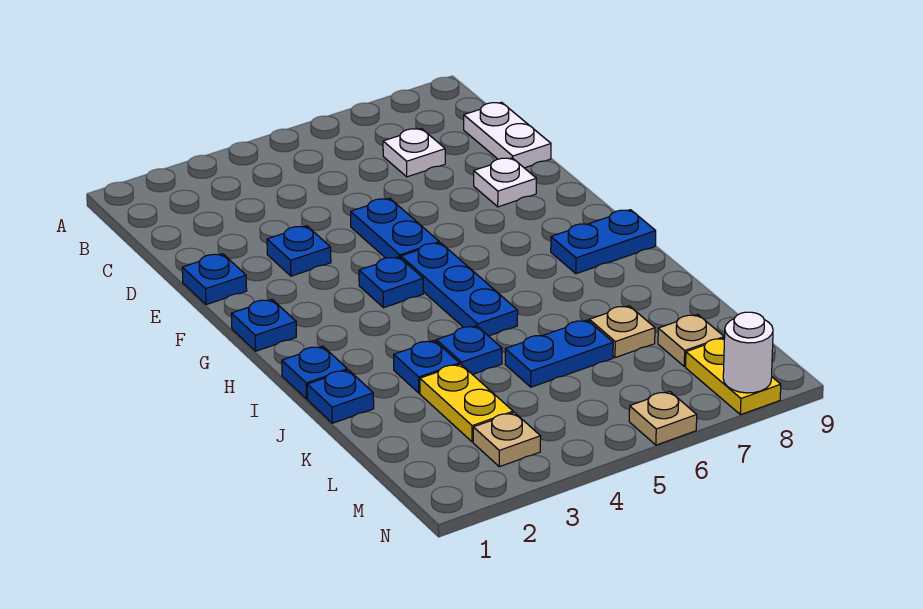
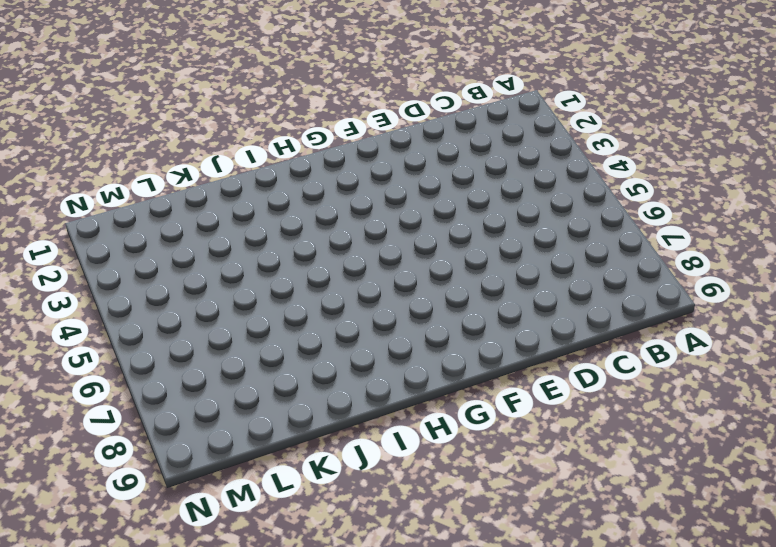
none -> white plate C7 level 1
none -> white plate C9:D9 level 1
none -> blue plate E1 level 1

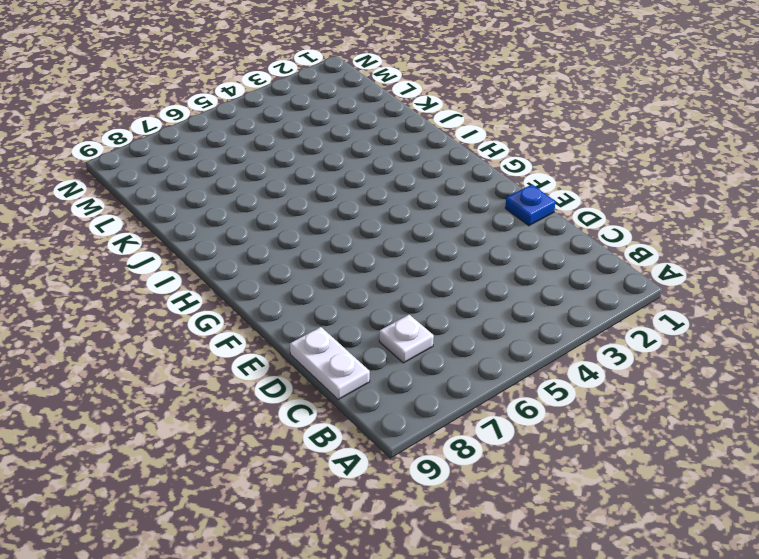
none -> blue plate E3 level 1
none -> blue plate E5:F5 level 1
none -> white plate E8 level 1

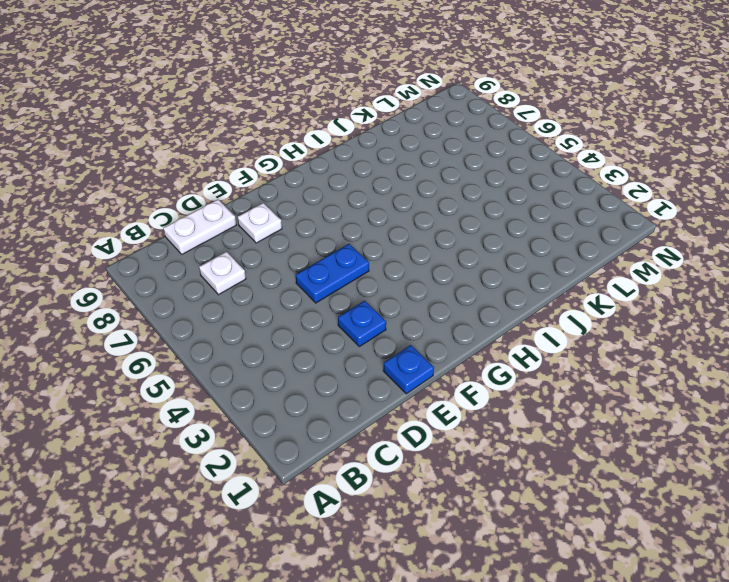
none -> blue plate G1 level 1
none -> blue plate G4 level 1
none -> blue plate G5:I5 level 1

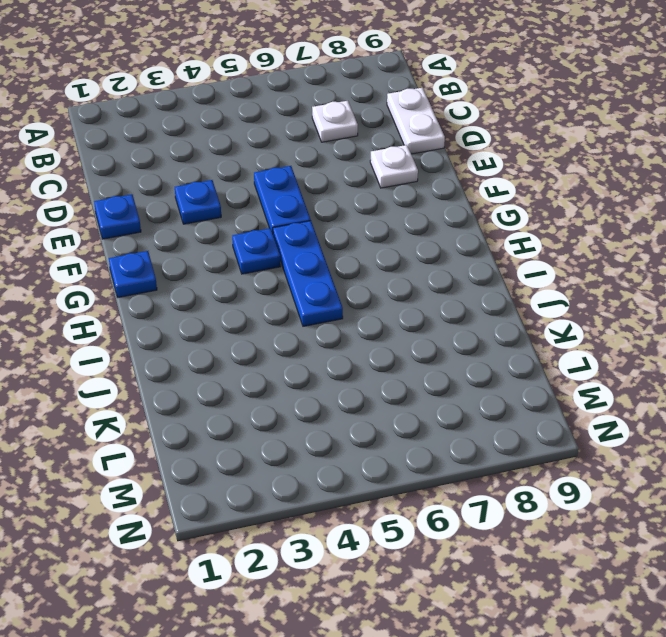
none -> blue plate H8:H9 level 1
none -> blue plate I1 level 1
none -> blue plate J1 level 1

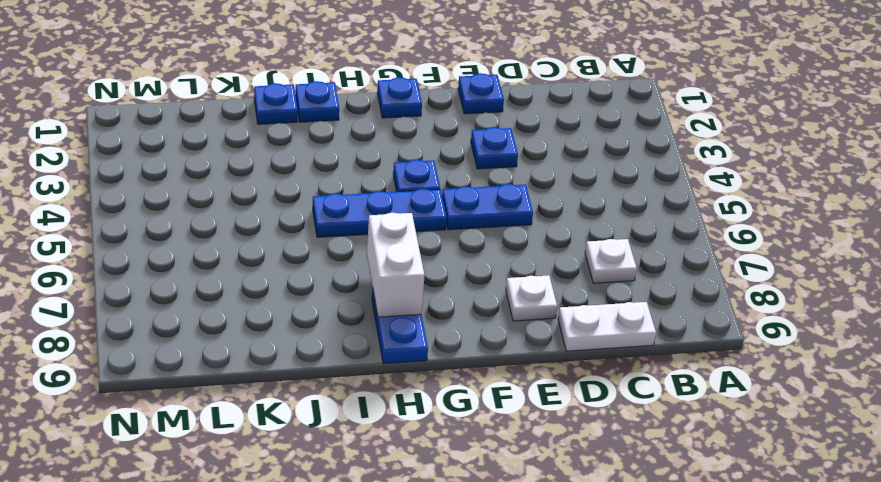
white brick H7:H8 level 2 -> none
none -> blue plate J3 level 1
none -> blue plate J4 level 1
none -> yellow plate K3:L3 level 1

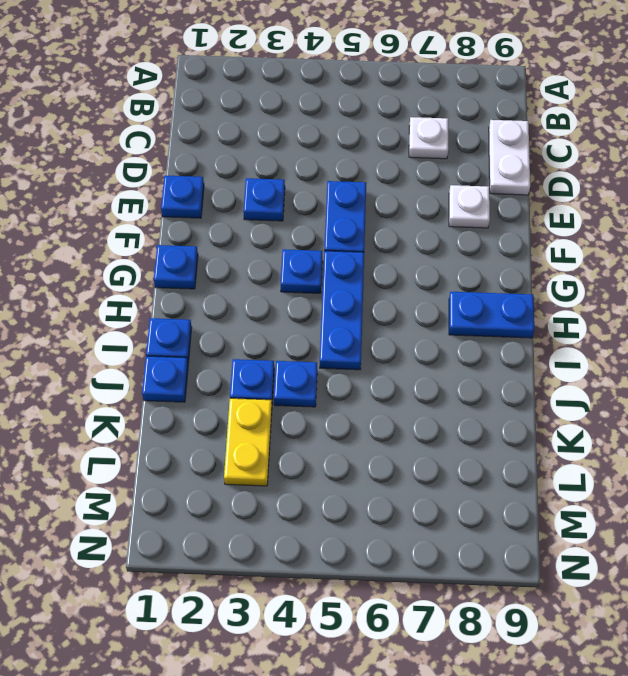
none -> blue plate K5:K6 level 1
none -> tan plate K7 level 1
none -> tan plate L8 level 1

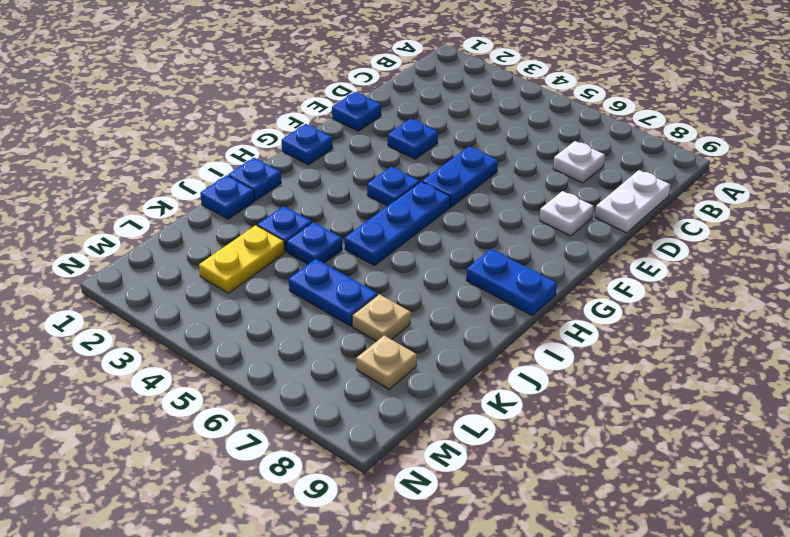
none -> tan plate M3 level 1
none -> yellow plate M8:N8 level 1
none -> tan plate N6 level 1

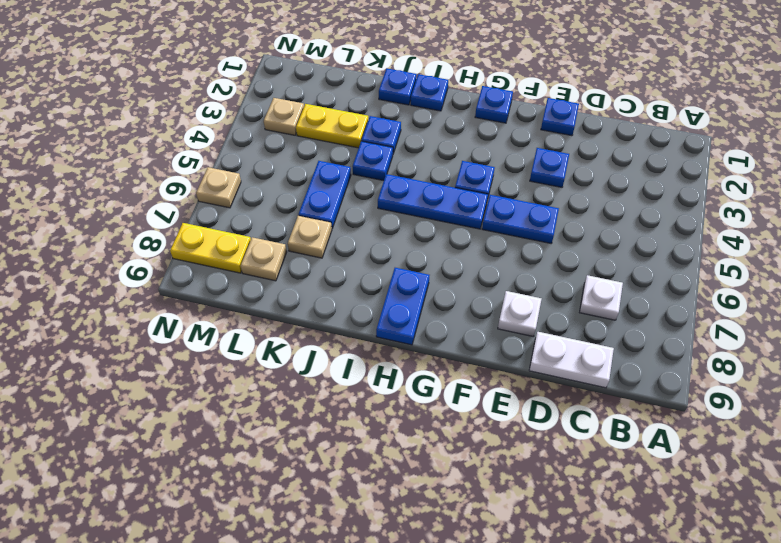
none -> white round brick N8 level 2

